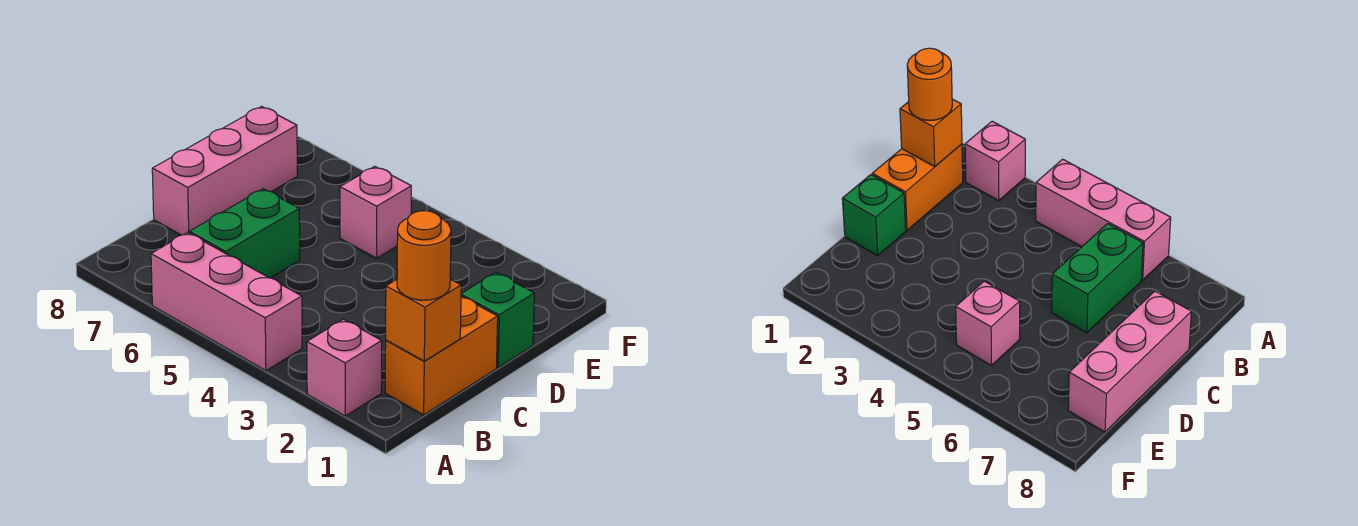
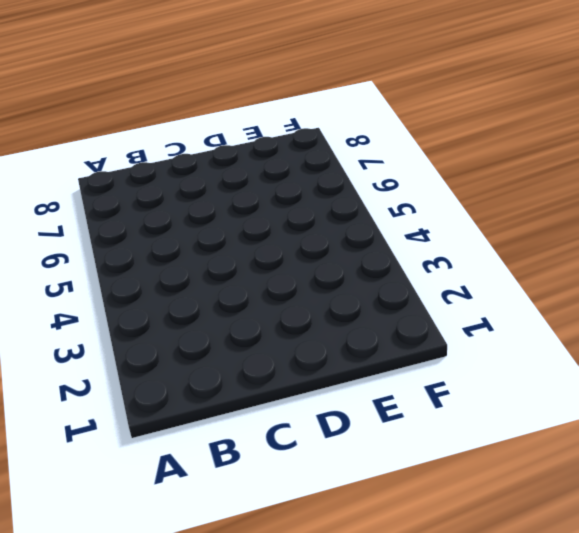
none -> pink brick A2 level 1
none -> pink brick A4:A6 level 1

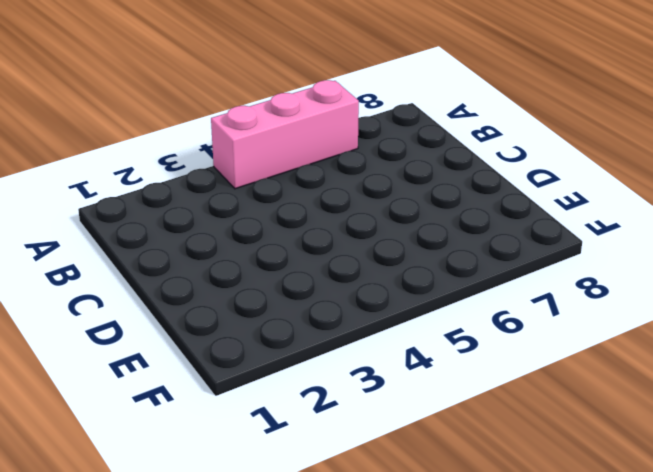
none -> pink brick A2 level 1
none -> orange brick B1:C1 level 1

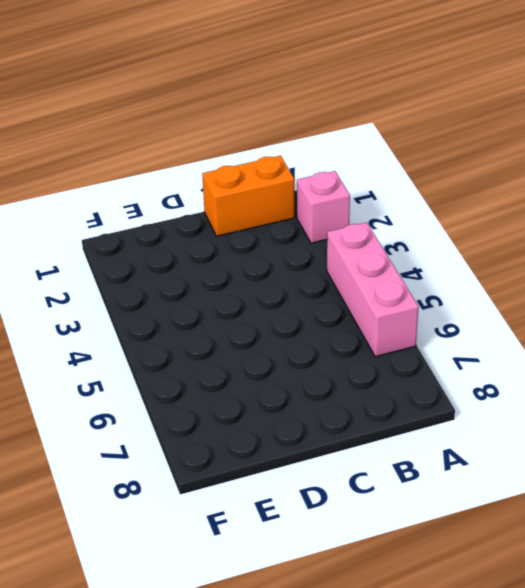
none -> green brick B6:C6 level 1
none -> pink brick C8:E8 level 1

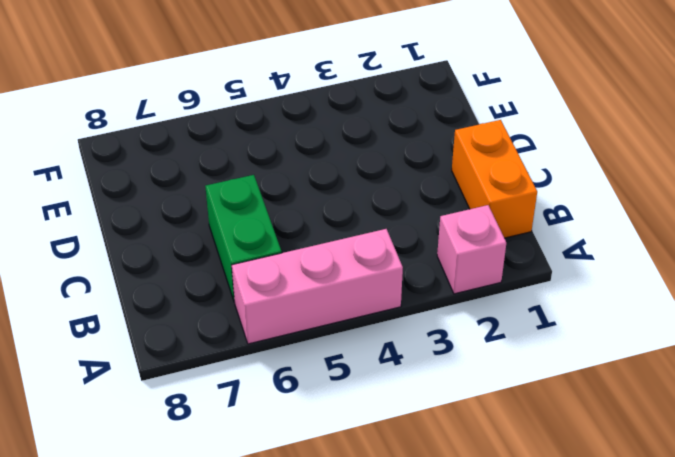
none -> pink brick C8:E8 level 1
none -> green brick D1 level 1

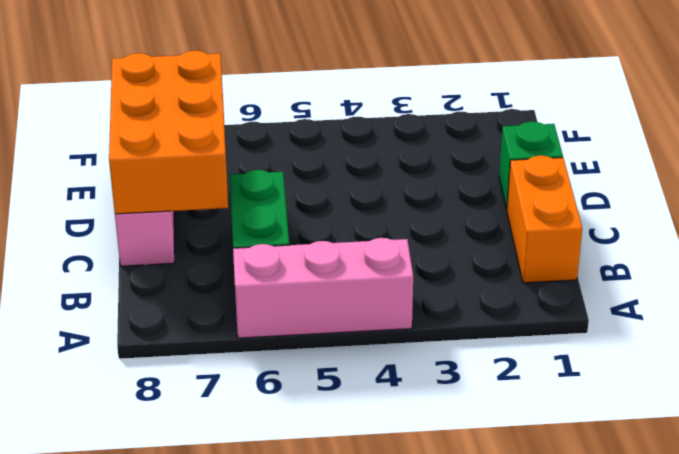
orange brick C7:E8 level 2 -> none
none -> pink brick A2 level 1
none -> pink brick E5 level 1

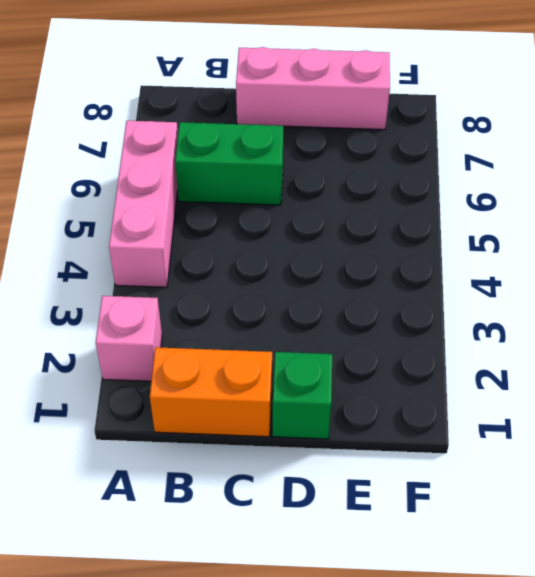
none -> pink brick E5 level 1
none -> orange brick B1 level 2

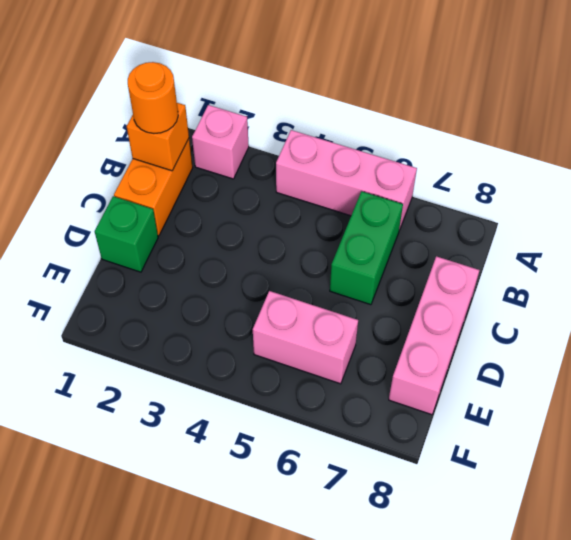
pink brick E5:E6 level 1 -> pink brick E5 level 1

